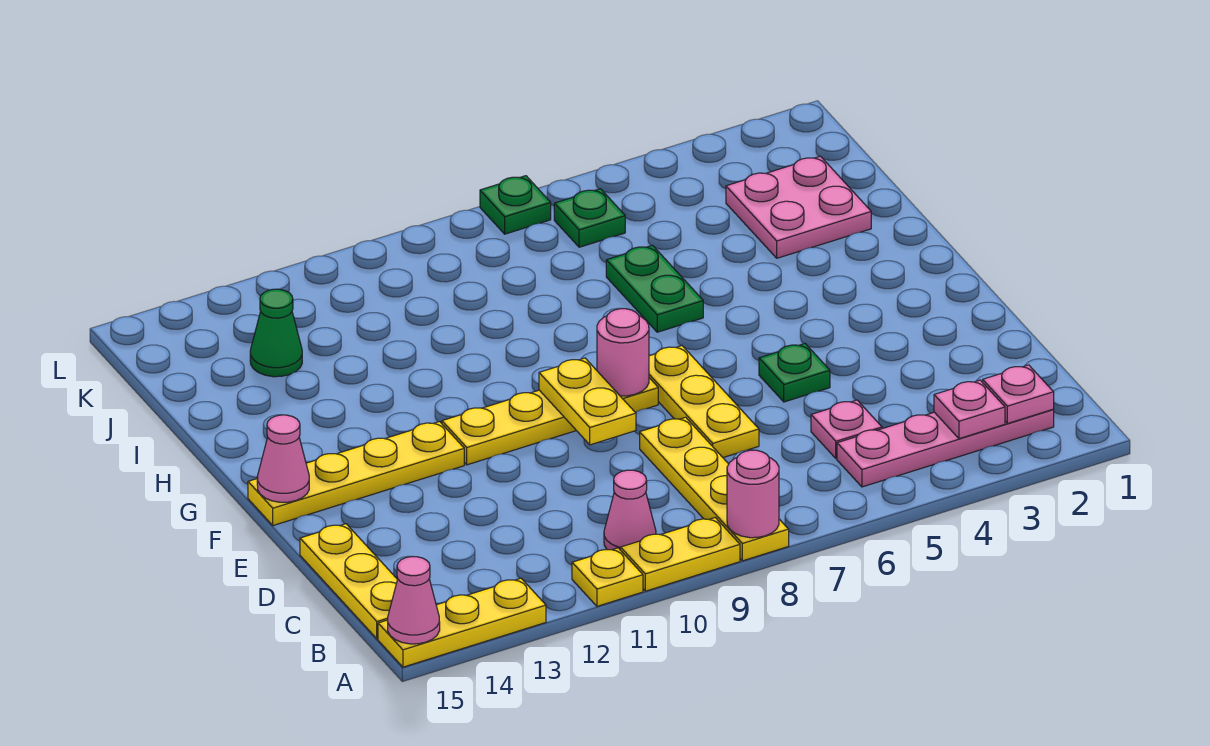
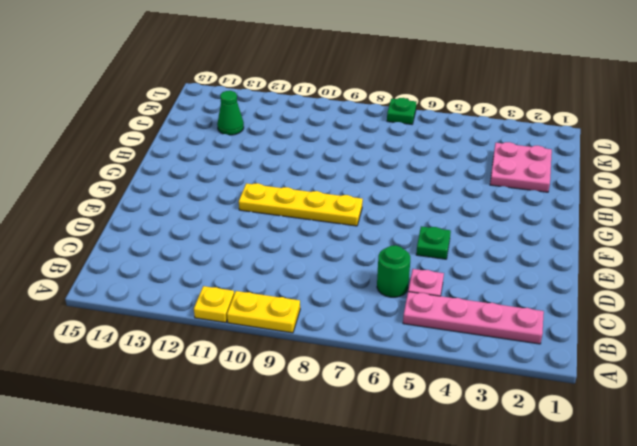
green round brick C6 level 1 -> none
none -> yellow plate A8:D8 level 1
none -> yellow plate A13:A15 level 1
none -> pink cone B10 level 1

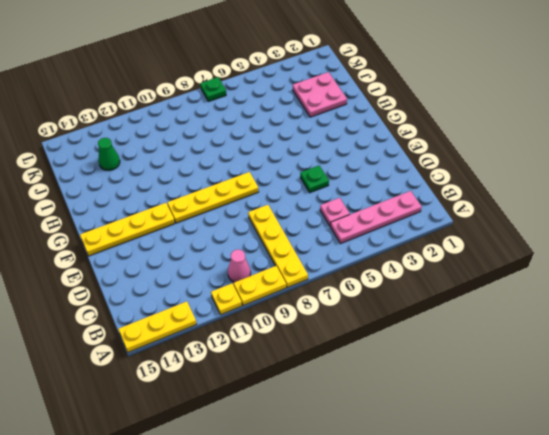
none -> yellow plate B15:D15 level 1
none -> yellow plate D7:F7 level 1
none -> green plate H6:I6 level 1

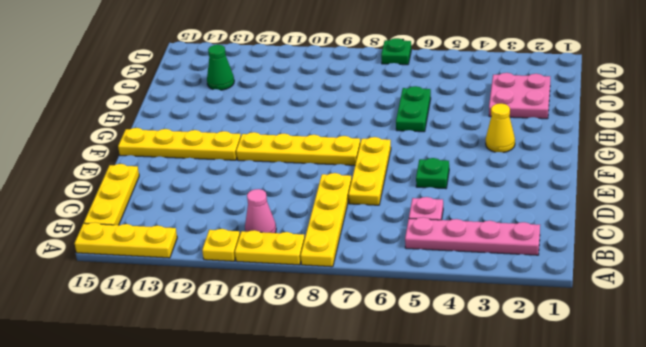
yellow cone G3 level 1 -> none
none -> green plate K6 level 1
none -> pink round brick A8 level 2
none -> pink cone A15 level 2

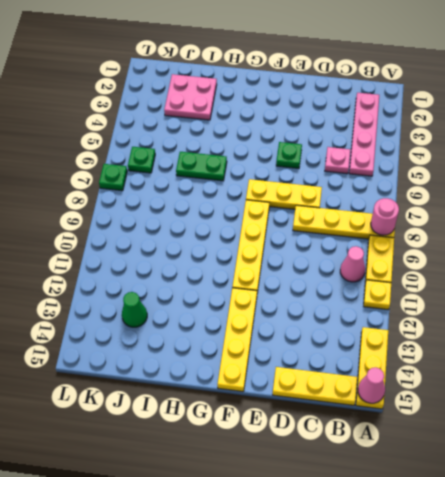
none -> pink plate B2 level 2
none -> pink plate B3 level 2
none -> yellow plate E9:F9 level 2

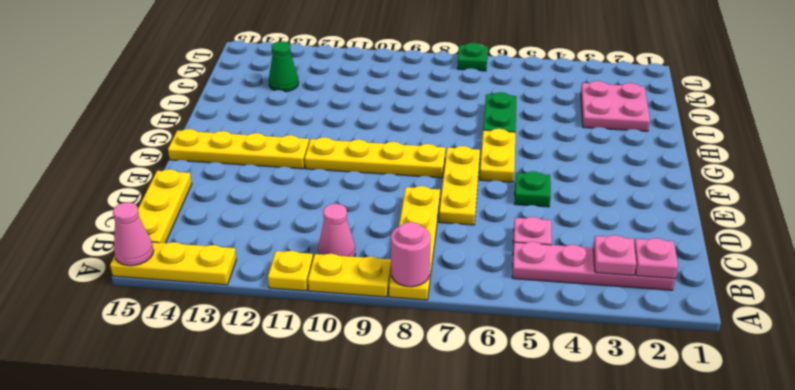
yellow plate F6:G6 level 1 -> yellow plate E9:F9 level 2
none -> green plate K6 level 1
none -> pink round brick F8 level 2
none -> pink cone F15 level 2

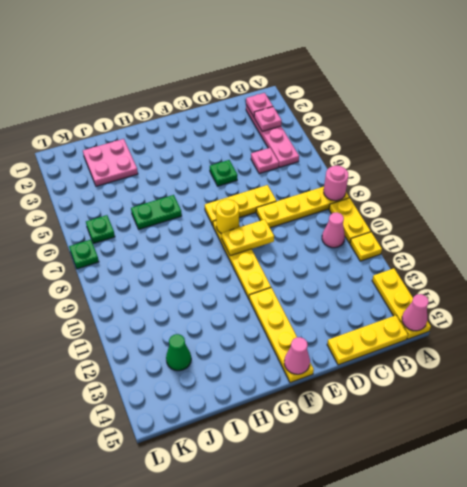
yellow round brick F8 level 2 -> pink round brick F8 level 2

